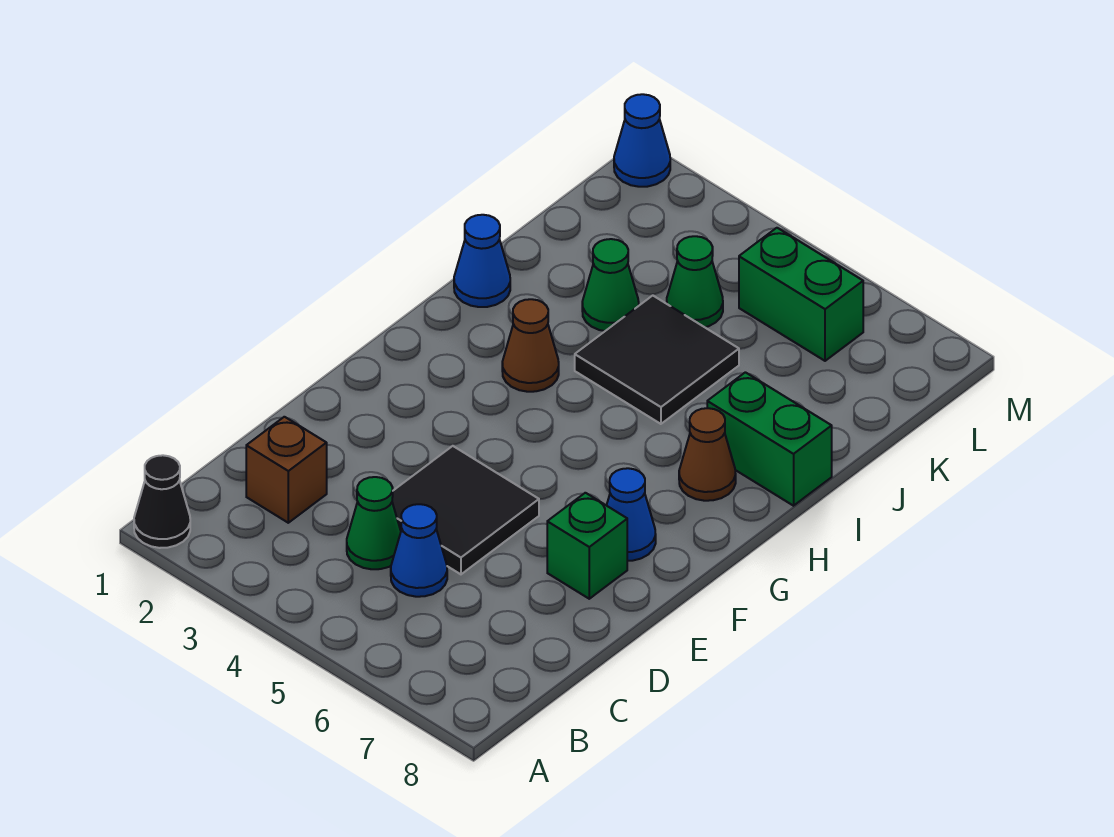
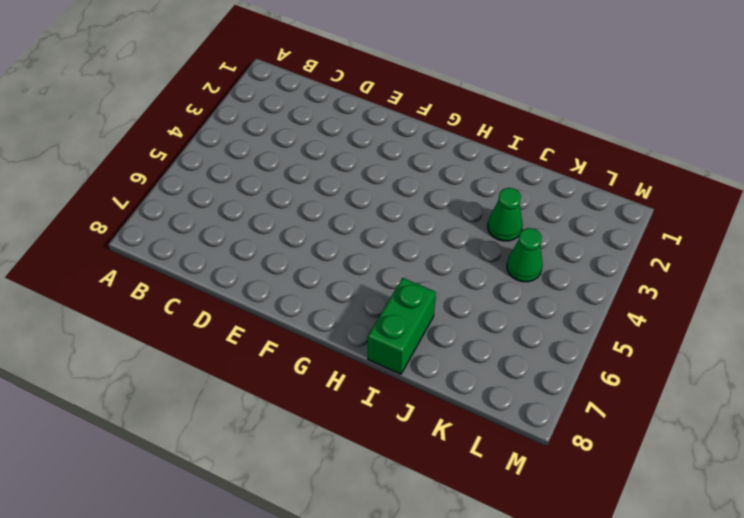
none -> black cone A1 level 1
none -> brown brick C2 level 1
none -> green cone C4 level 1

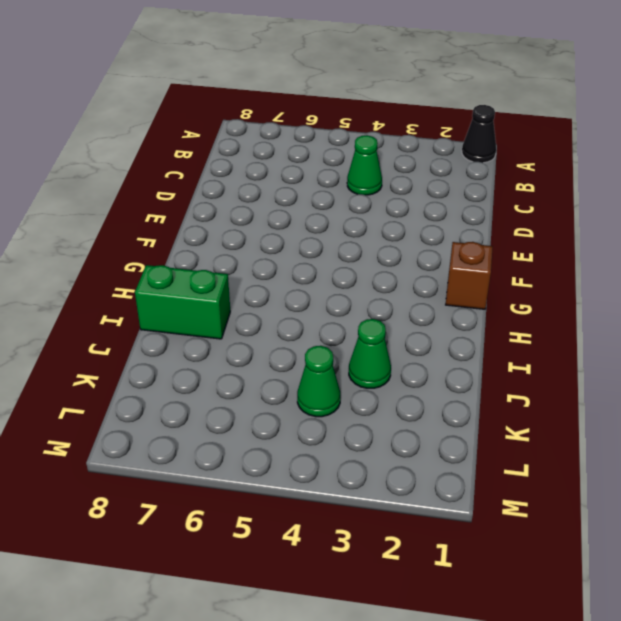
brown brick G1 level 1 -> brown brick C2 level 1
none -> blue cone C5 level 1
none -> black tile D4:E5 level 1
none -> green brick E7 level 1

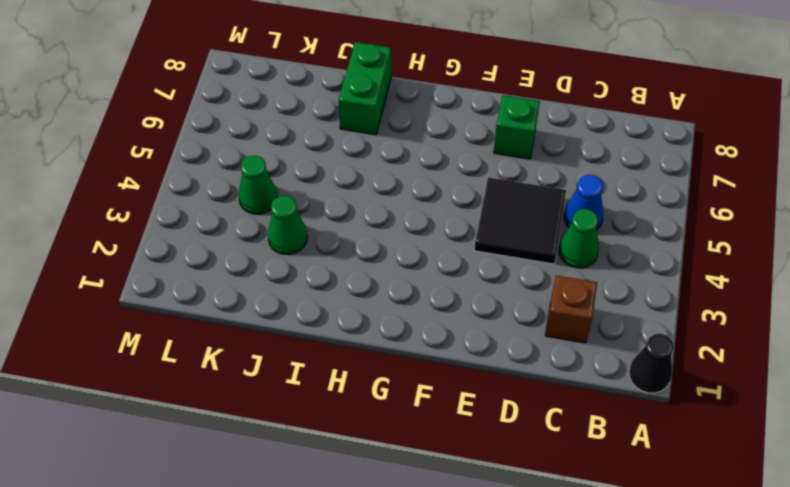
none -> blue cone F7 level 1
none -> brown cone H3 level 1
none -> brown cone H7 level 1

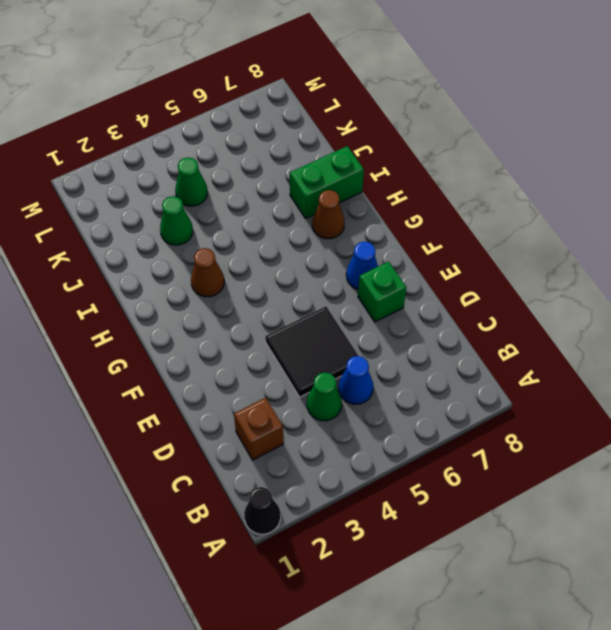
none -> blue cone I1 level 1
none -> black tile I4:J5 level 1
none -> green brick L5:L6 level 1

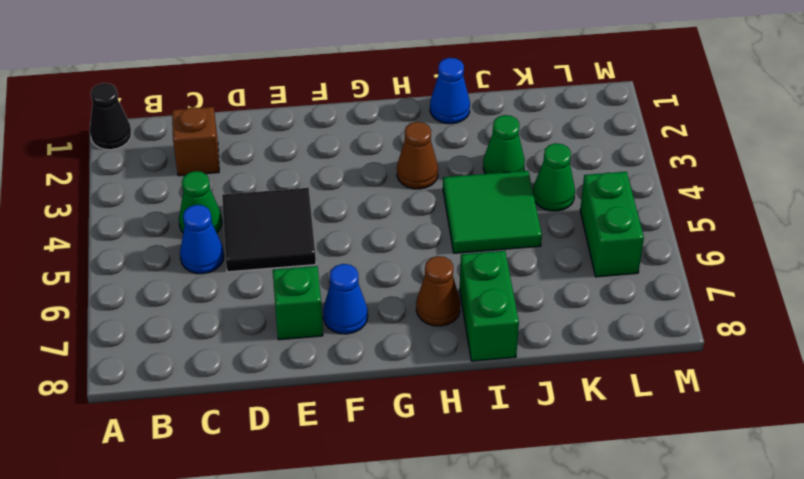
green tile I4:J5 level 1 -> black tile I4:J5 level 1
none -> blue cone M1 level 1

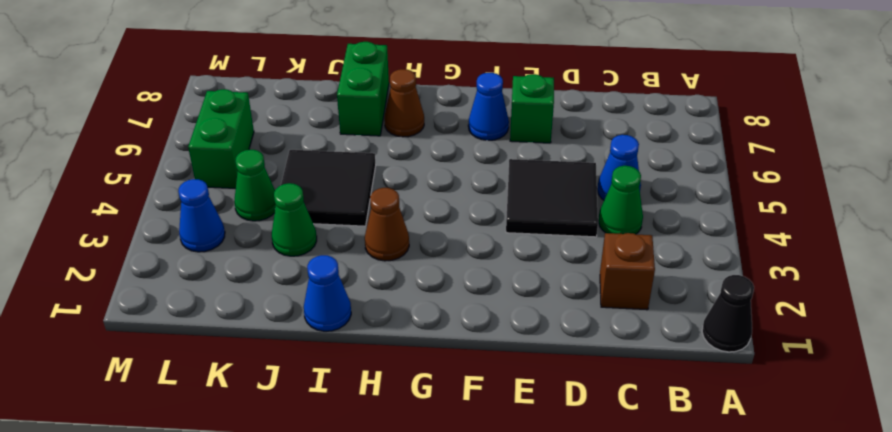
blue cone L3 level 1 -> blue cone M1 level 1

